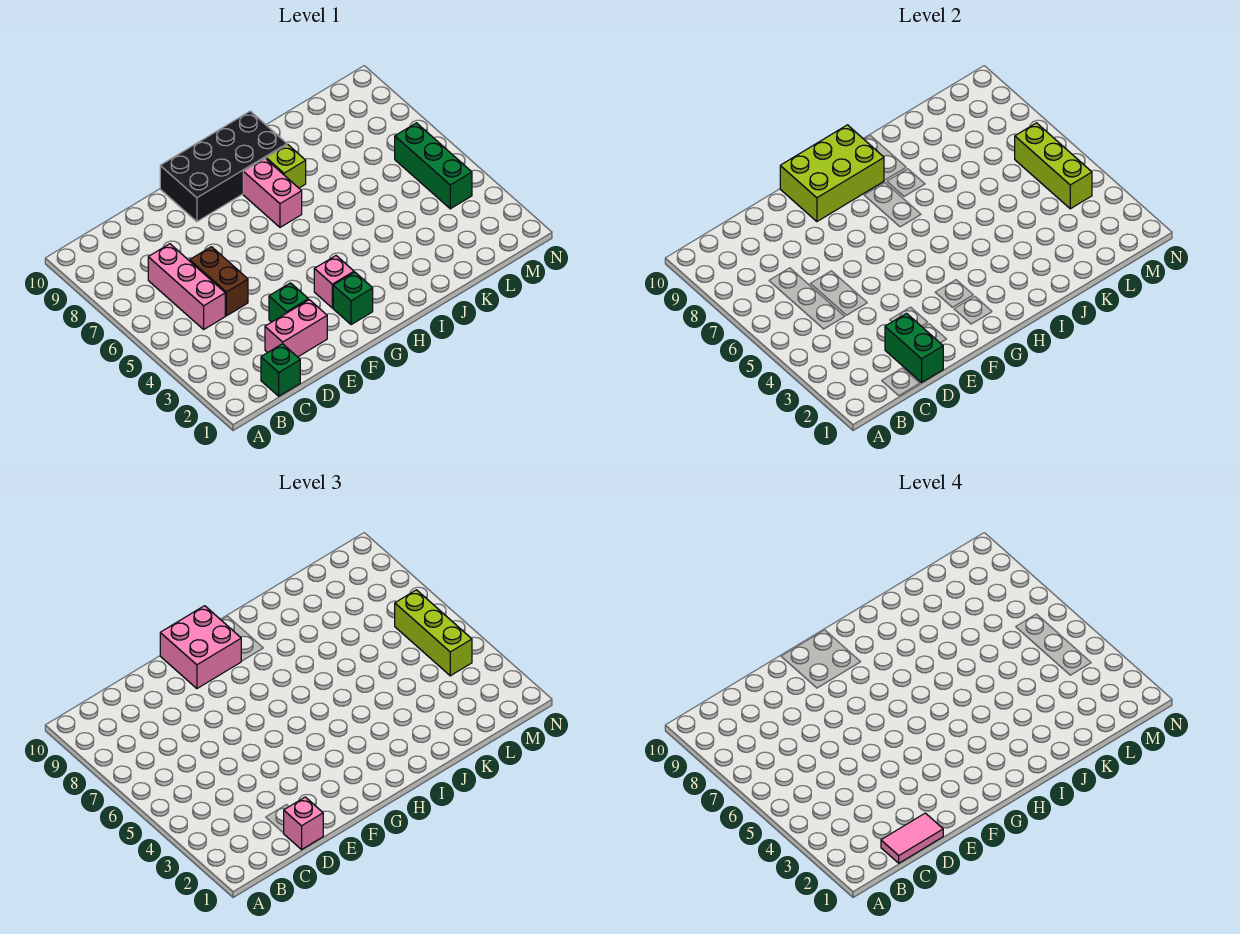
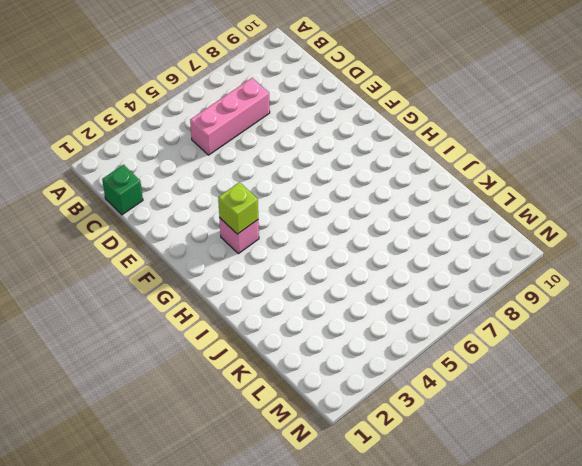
lime brick G3 level 2 -> lime brick I8 level 1
none -> pink brick D2:E2 level 1
none -> brown brick D5:D6 level 1
none -> green brick E3 level 1

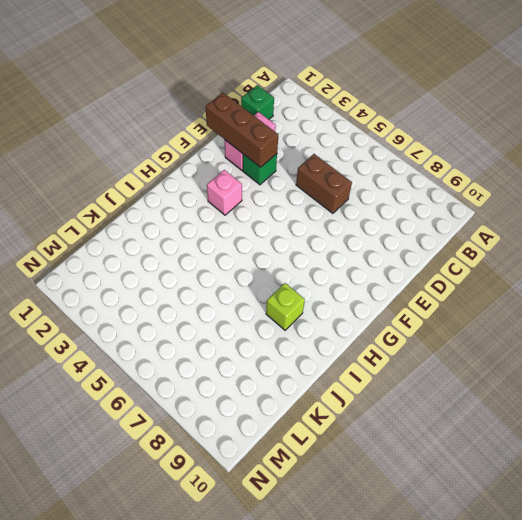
brown brick E1:E3 level 2 -> none
none -> pink brick C5:C7 level 1
none -> black brick F9:I10 level 1
none -> green brick G2 level 1

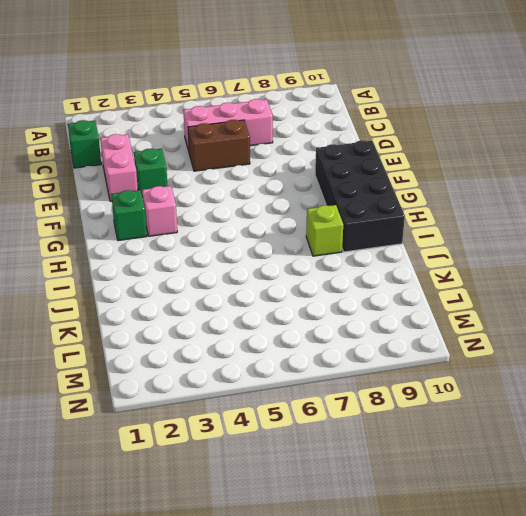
none -> pink brick H7:H8 level 1
none -> green brick M4:M6 level 1
none -> green brick D1:D2 level 2

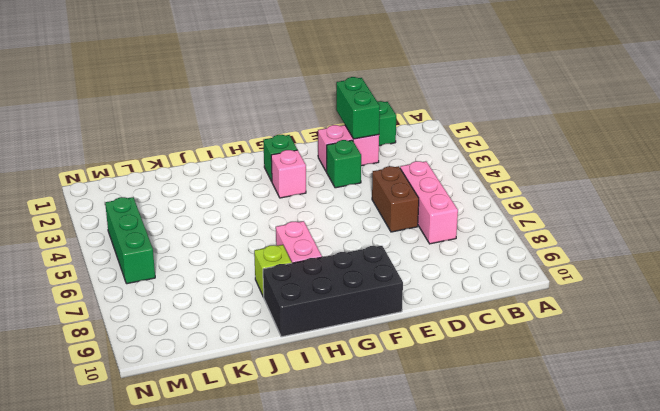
none -> lime brick F9:H10 level 2
none -> lime brick M4:M6 level 2
none -> pink brick D1 level 3

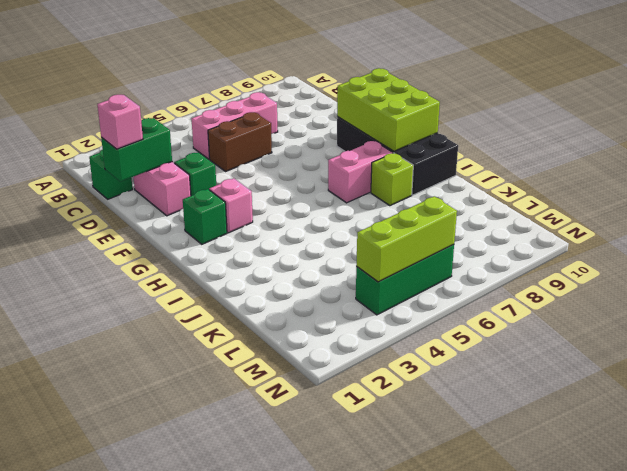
none -> pink brick F9:G10 level 3
none -> lime brick M4:M6 level 3
none -> pink tile C1:D1 level 4

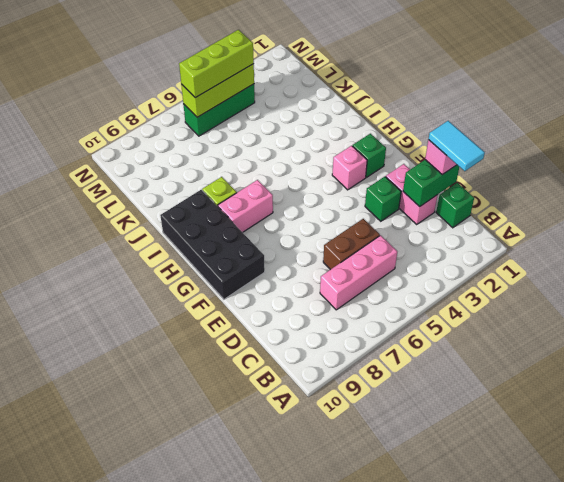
cyan tile C1:D1 level 4 -> pink tile C1:D1 level 4
none -> lime brick F9:H10 level 2
none -> pink brick F9:G10 level 3

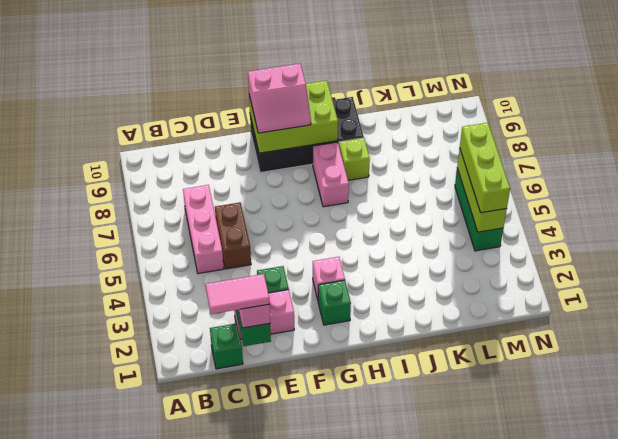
pink slope F9:G10 level 3 top 10 -> pink brick F9:G10 level 3

